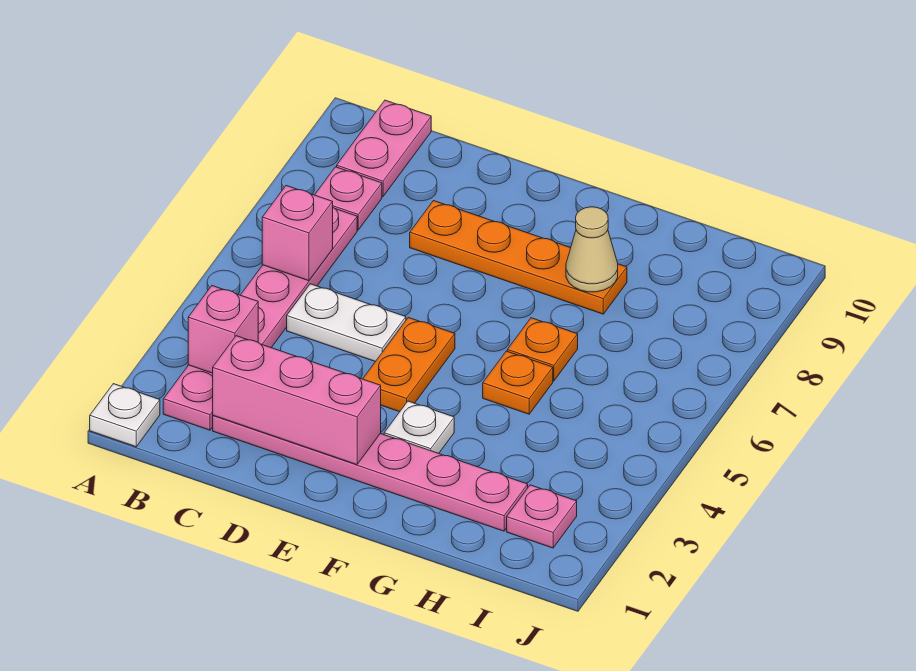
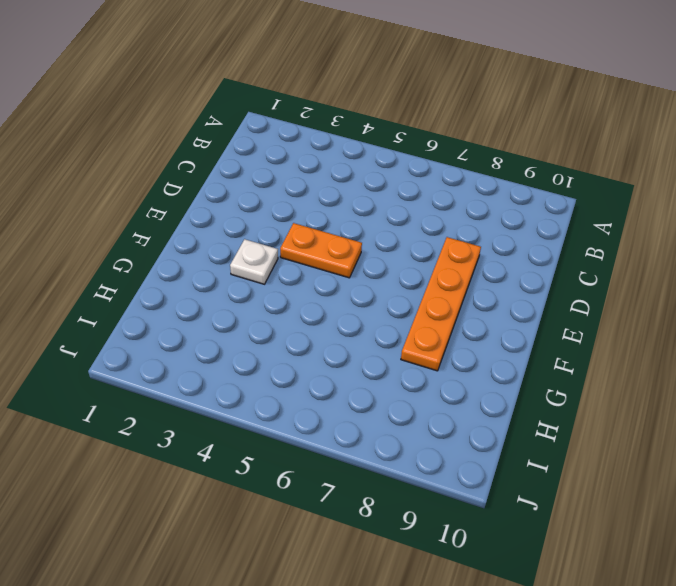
none -> white plate A1 level 1
none -> pink plate B2:B7 level 1
none -> pink plate B8 level 1

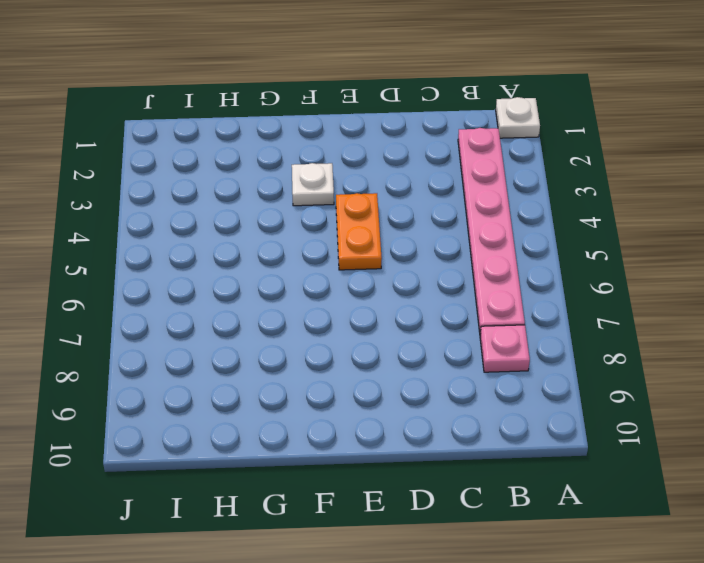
none -> pink plate B9:B10 level 1
none -> pink plate C2:H2 level 1
none -> white plate C5:D5 level 1

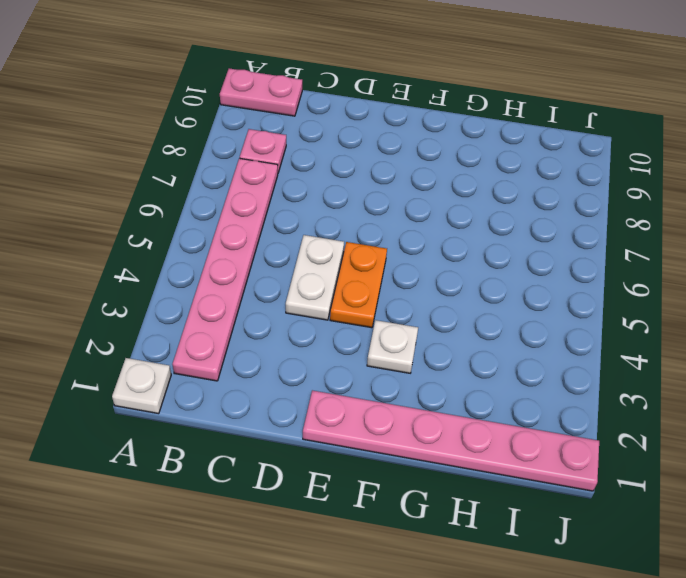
pink plate A10:B10 level 1 -> pink plate B9:B10 level 1
white plate D4:D5 level 1 -> white plate C5:D5 level 1
pink plate E1:J1 level 1 -> pink plate C2:H2 level 1
none -> orange plate D8:G8 level 1
none -> orange plate G5 level 1
none -> orange plate G6 level 1

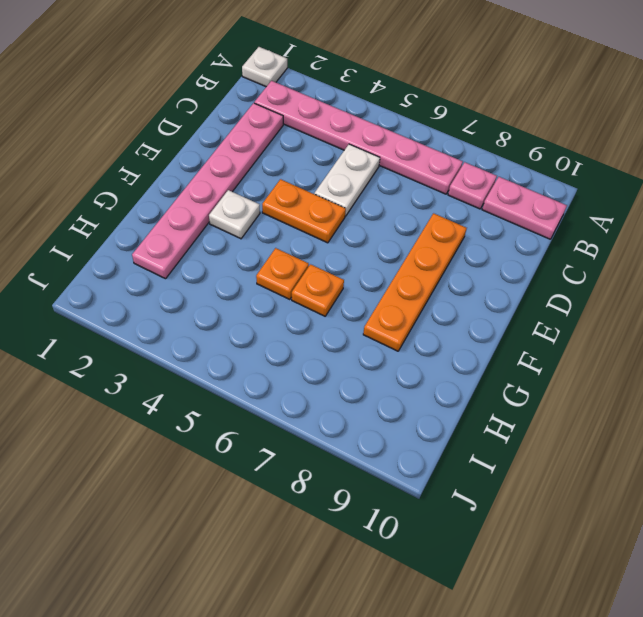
none -> pink plate I2 level 1
none -> pink brick B3 level 2
none -> pink brick B6 level 2

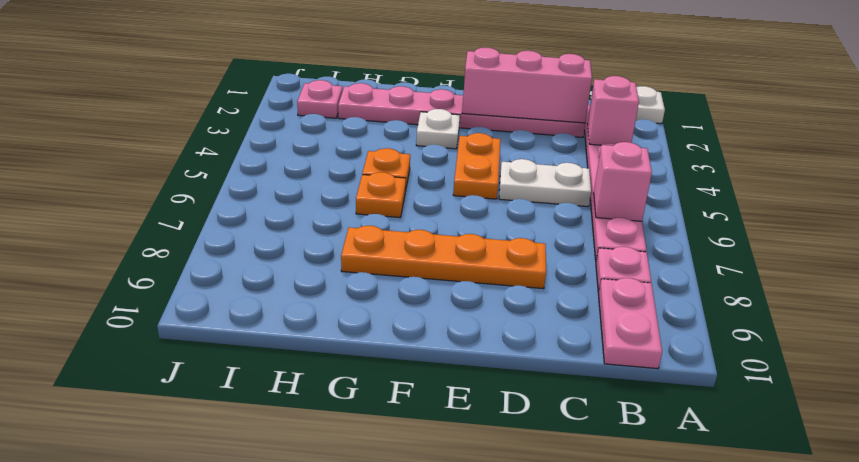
none -> tan cone G8 level 2

